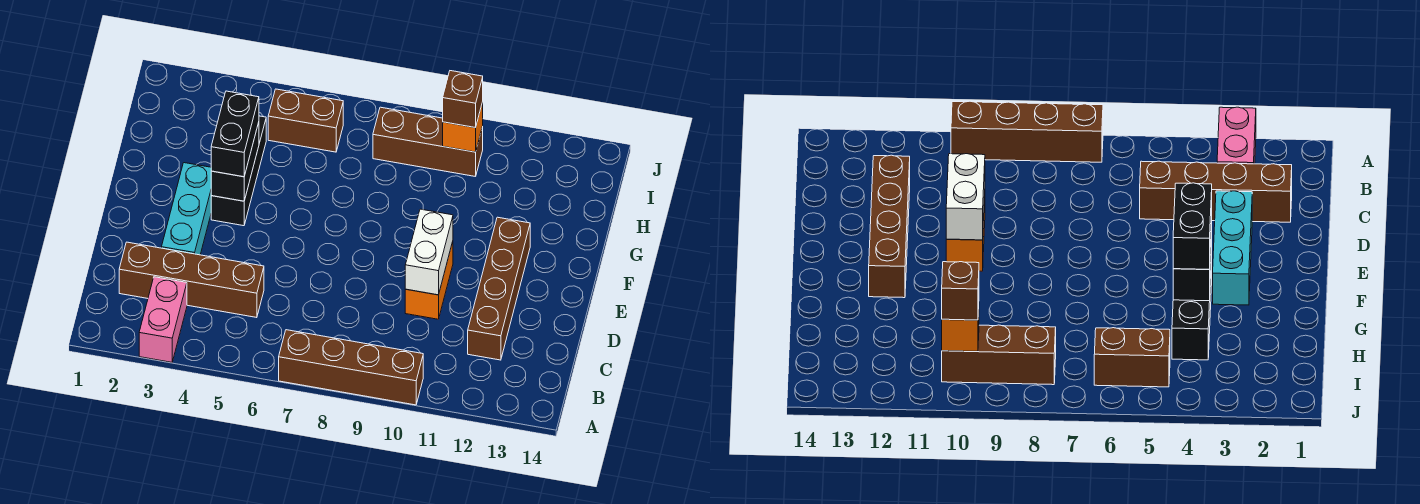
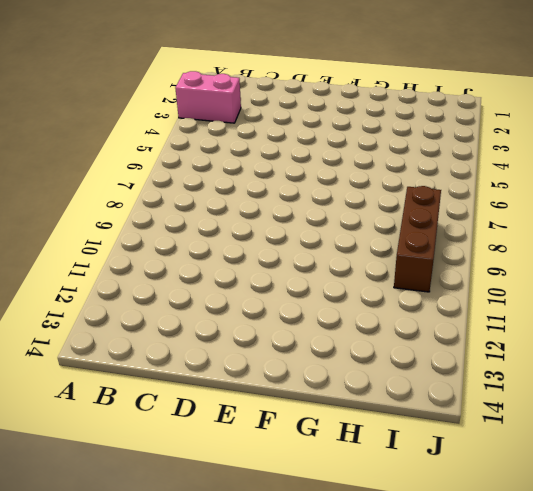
none -> brown brick A7:A10 level 1
none -> brown brick C2:C5 level 1
none -> brown brick C12:F12 level 1

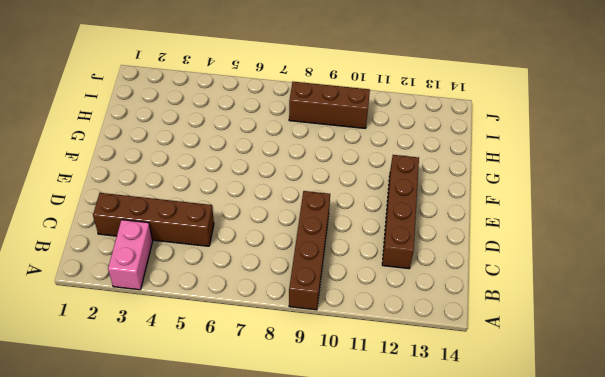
brown brick A9:D9 level 1 -> brown brick A7:A10 level 1
none -> cyan brick D3:F3 level 1
none -> orange brick D10:E10 level 1
none -> black brick F4:H4 level 1

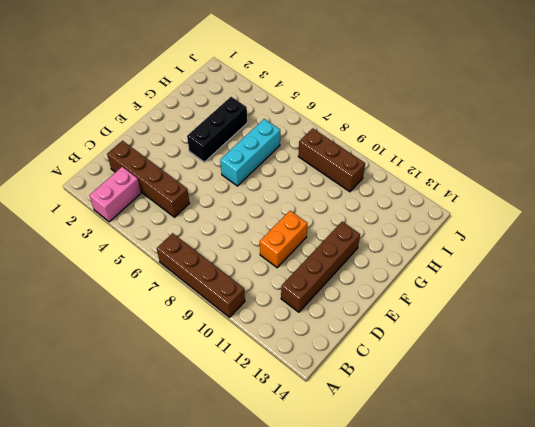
cyan brick F6:H6 level 1 -> cyan brick D3:F3 level 1
none -> brown brick I5:I6 level 1
none -> white brick D10:E10 level 2
none -> black brick F4:G4 level 2

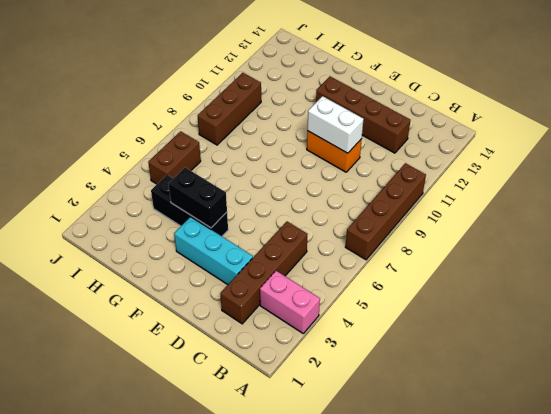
none -> orange brick I10 level 2
none -> black brick F4:G4 level 3
none -> brown brick I10 level 3

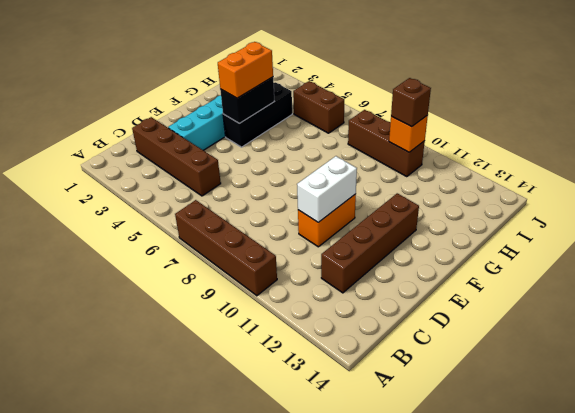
orange brick F4:G4 level 3 -> black brick F4:G4 level 3
none -> pink brick A3:B3 level 1

